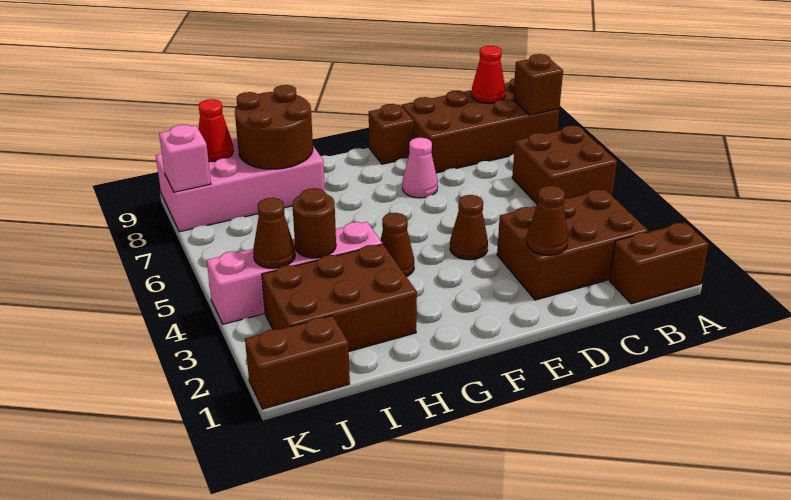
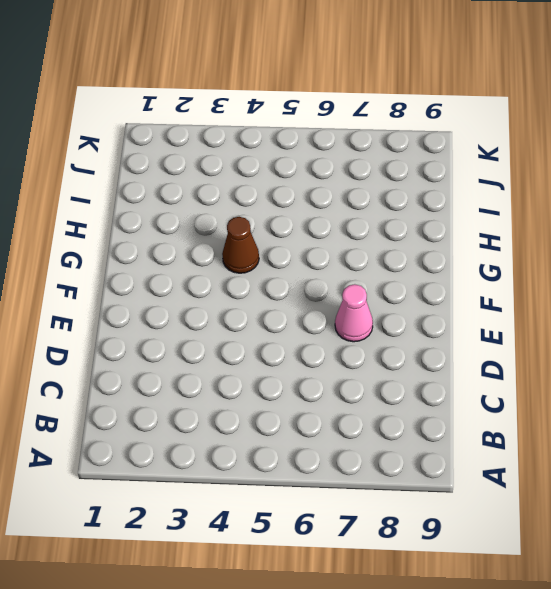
none -> brown brick A1:B1 level 1
none -> brown brick A5:B6 level 1
none -> brown brick A8:D9 level 1

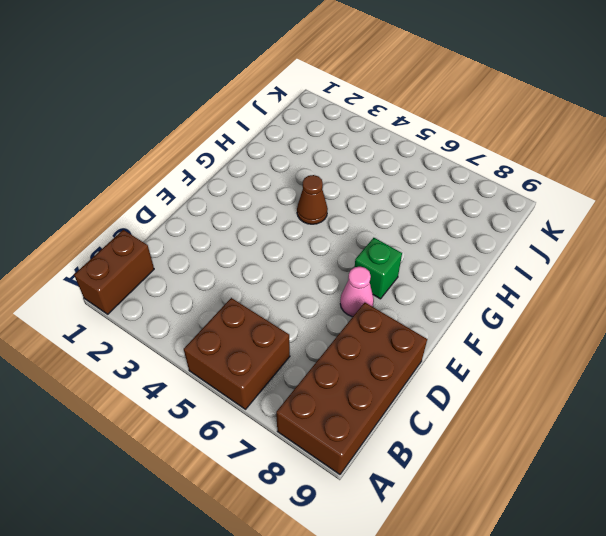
green brick F7 level 1 -> none
none -> brown brick B2:D3 level 1
none -> brown cone E4 level 1
none -> brown brick E9 level 1

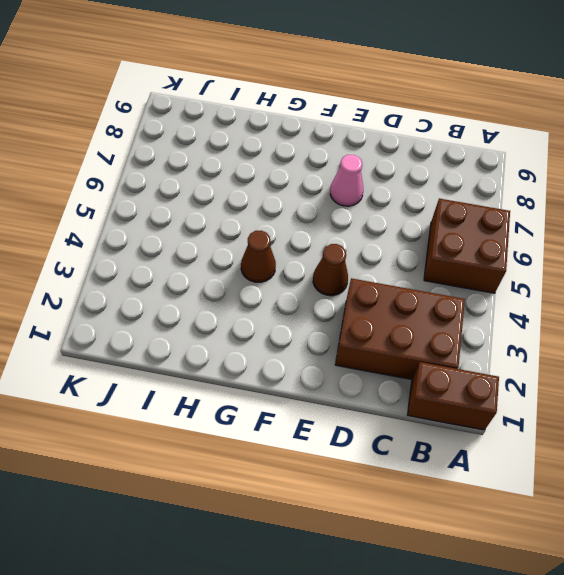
none -> brown brick A8:D9 level 1
none -> brown brick E9 level 1
none -> brown brick H2:J3 level 1

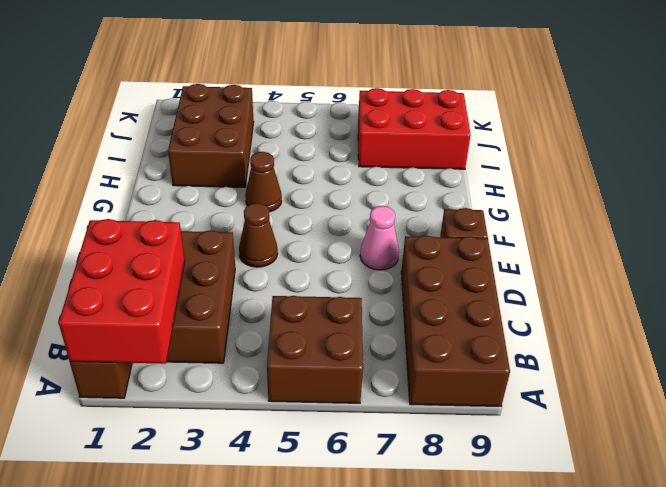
red brick A1:C2 level 2 -> none
red brick I7:J9 level 1 -> pink brick H8:K9 level 1
none -> pink brick H4:K4 level 1
none -> brown brick J1:K1 level 1
none -> brown brick A8 level 2

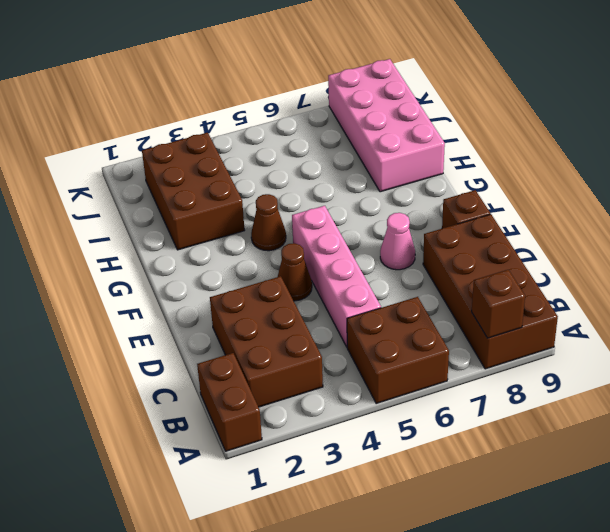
pink brick C5:F5 level 1 -> pink brick H4:K4 level 1
none -> brown brick J1:K1 level 1
none -> red cone B9 level 2
none -> brown cone D2 level 2

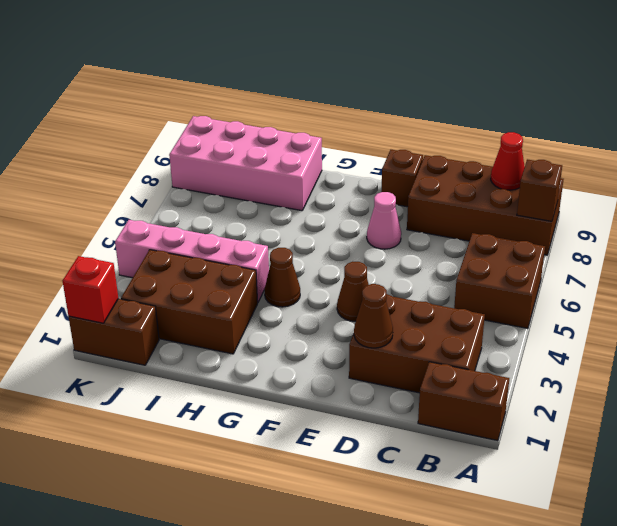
red brick K1 level 2 -> none
none -> brown round brick H8:I9 level 2
none -> brown round brick I4 level 2
none -> brown cone J4 level 2

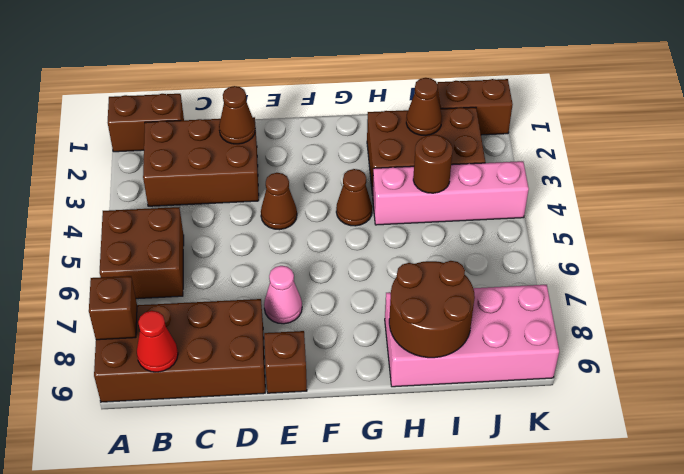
brown cone I2 level 2 -> brown cone J4 level 2
none -> red cone J9 level 2
none -> pink brick K8 level 2

